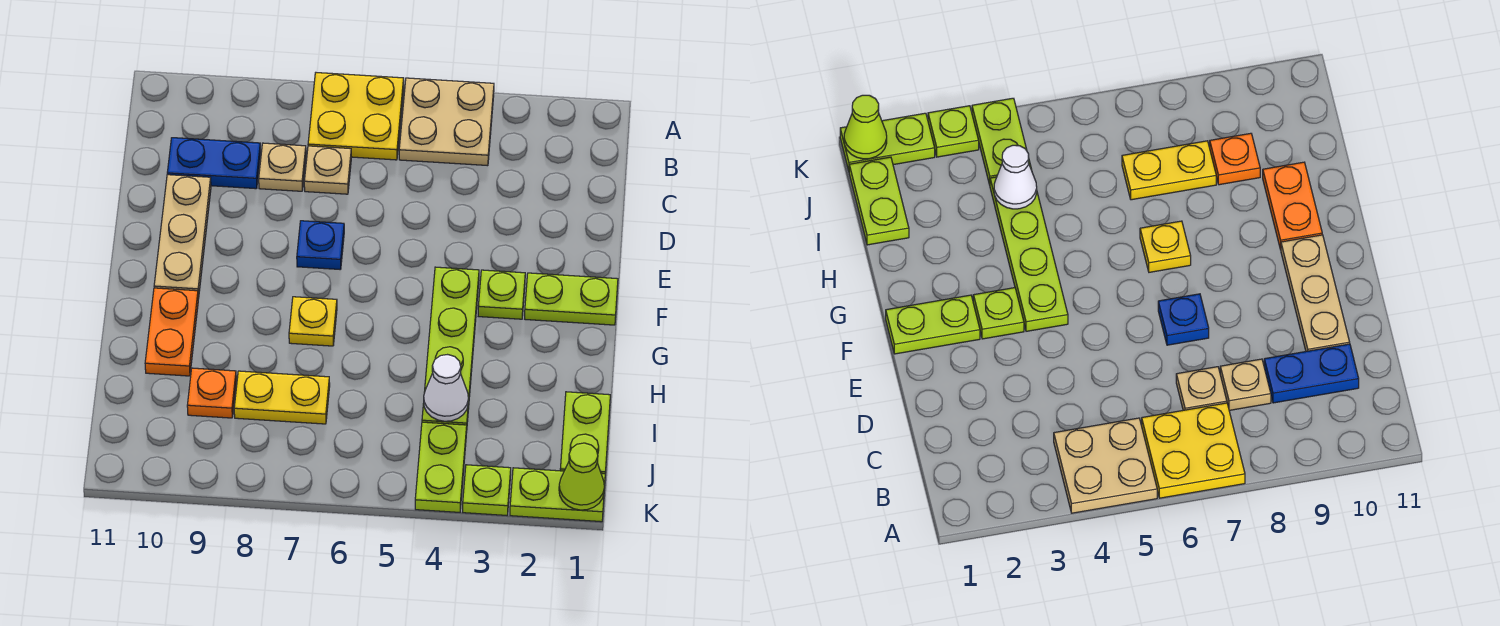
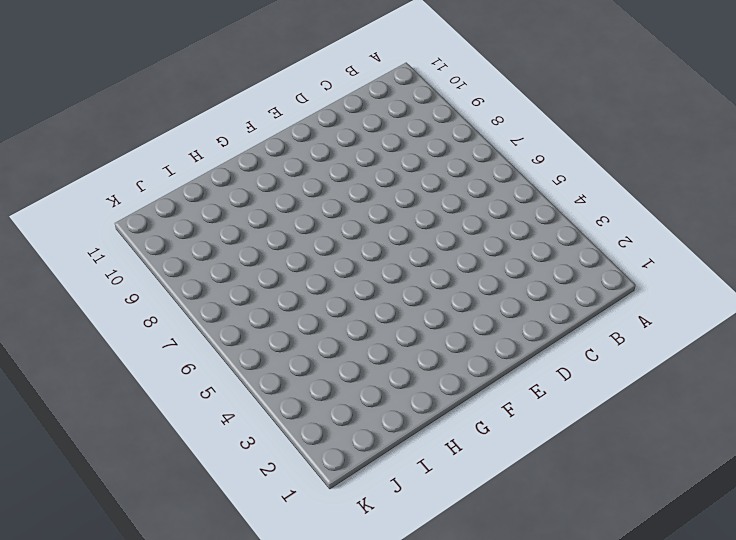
none -> tan plate A4:B5 level 1
none -> yellow plate A6:B7 level 1
none -> tan plate C7 level 1

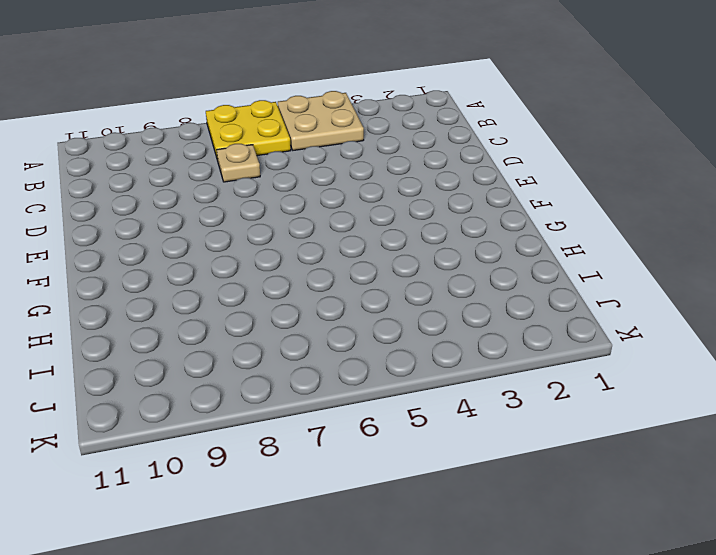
none -> tan plate C8 level 1
none -> blue plate C9:C10 level 1
none -> tan plate D10:F10 level 1

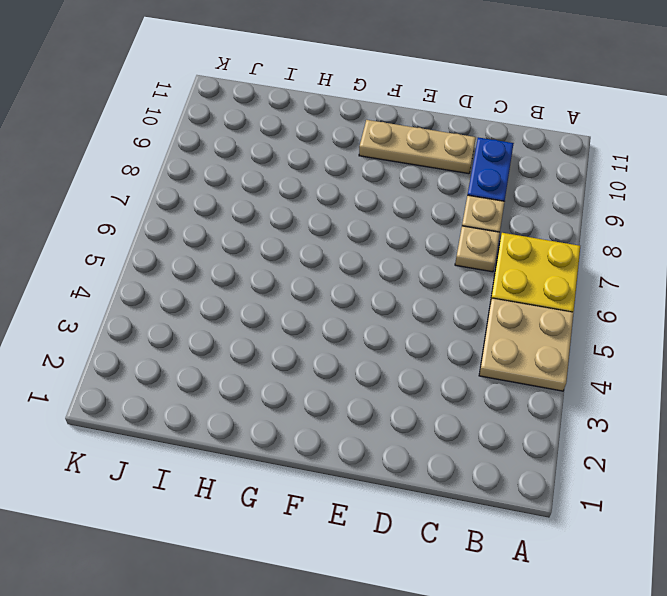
none -> blue plate E7 level 1
none -> lime plate F1:F2 level 1
none -> lime plate F3 level 1

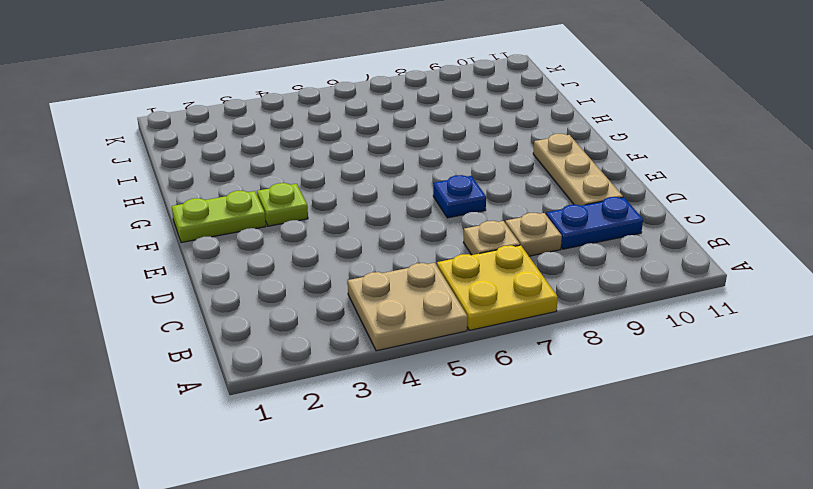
none -> lime plate F4:I4 level 1
none -> yellow plate G7 level 1
none -> orange plate G10:H10 level 1

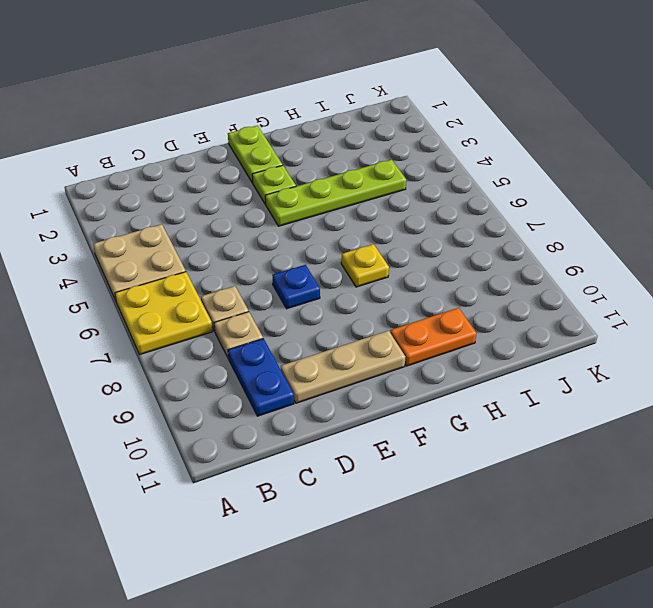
none -> lime plate I1:J1 level 1
none -> yellow plate I7:I8 level 1
none -> orange plate I9 level 1

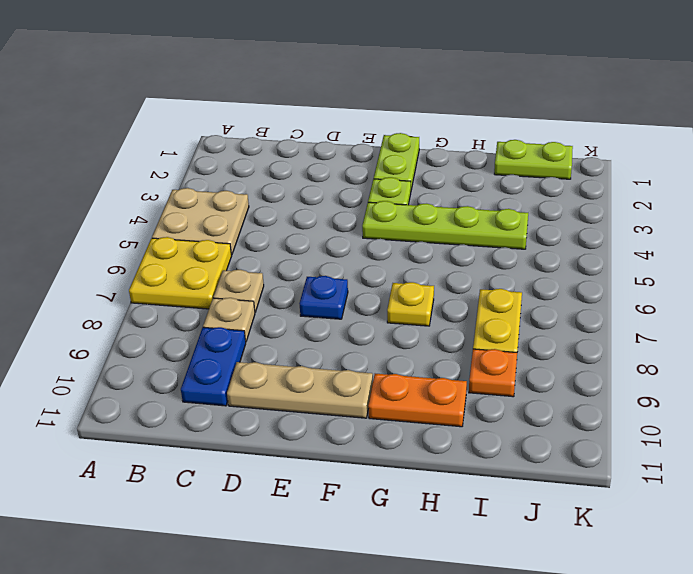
none -> lime plate J4:K4 level 1
none -> lime plate K1:K2 level 1
none -> lime plate K3 level 1

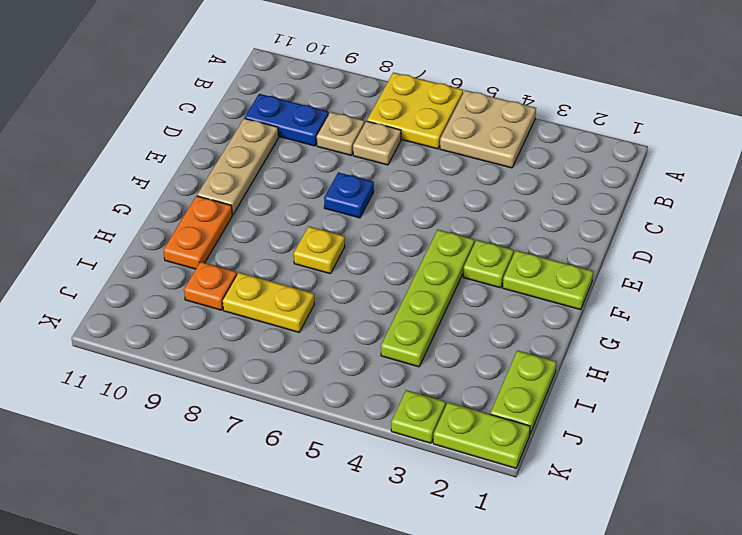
none -> lime plate J4:K4 level 1
none -> white cone I4 level 2
none -> lime cone K1 level 2

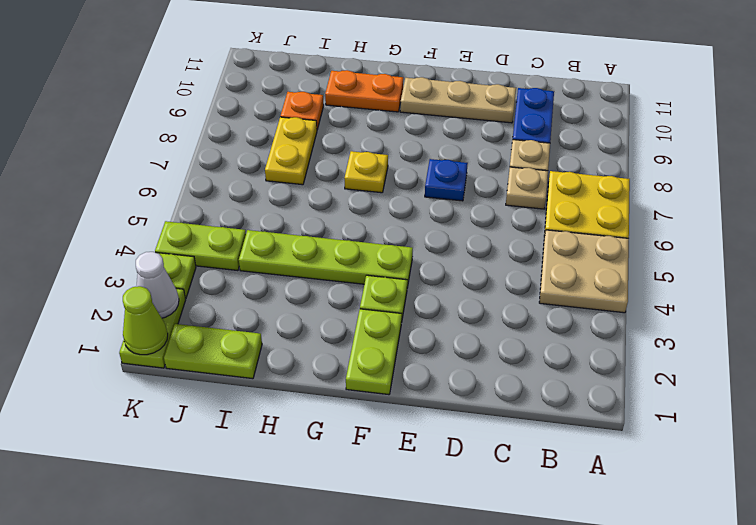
white cone K2 level 2 -> white cone I4 level 2

